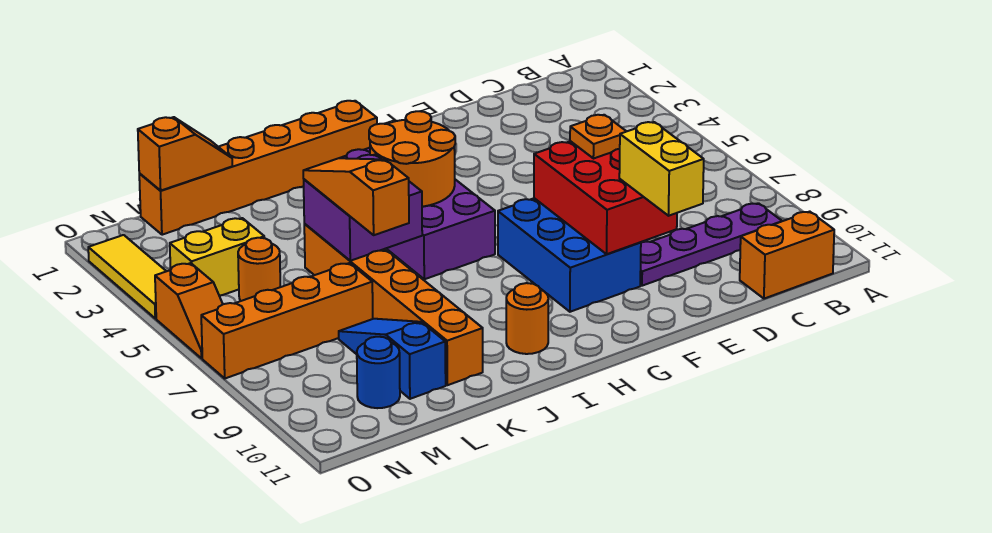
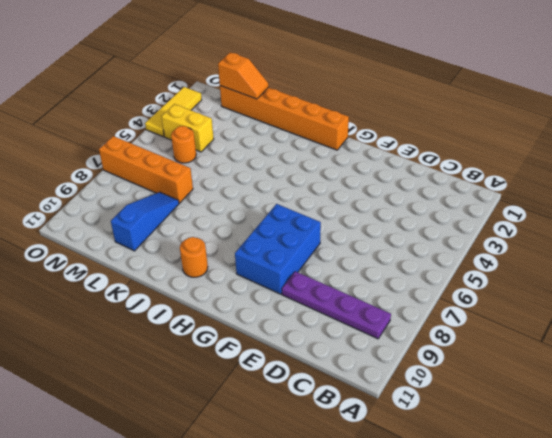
none -> orange brick B11:C11 level 1
none -> purple brick H3:I6 level 1
none -> orange brick K5:K10 level 1

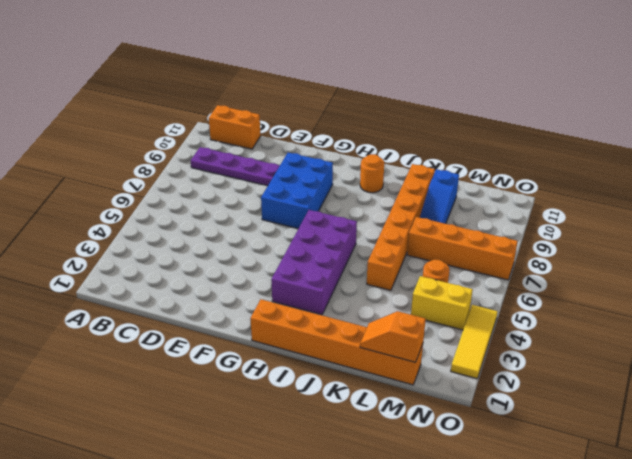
none -> blue round brick M10 level 1
none -> orange slope O5:O6 level 1 top 5
none -> red brick E7:F9 level 2

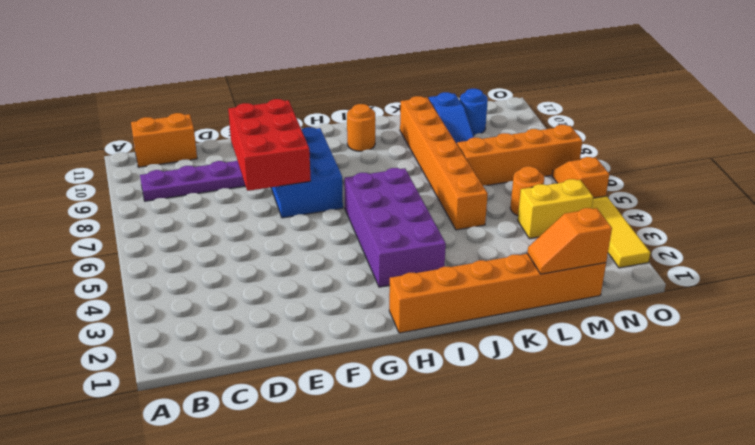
none -> orange round brick H4:I5 level 2
none -> purple brick J5:K6 level 2
none -> orange plate E7 level 3

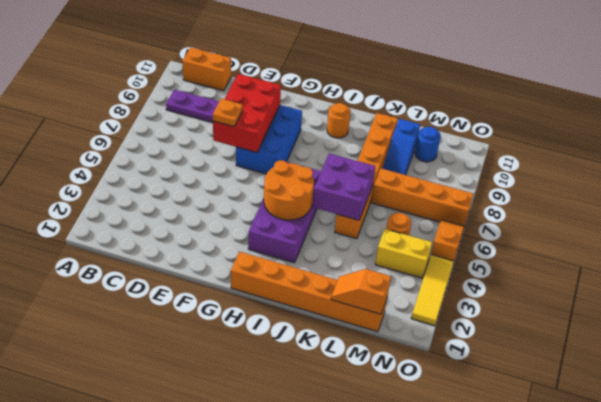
none -> yellow brick E9:E10 level 3
none -> orange slope K5:K7 level 3 top 7

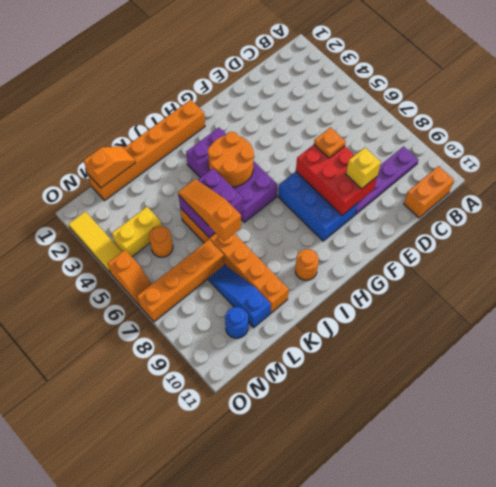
yellow brick E9 level 3 -> yellow brick E9:E10 level 3

